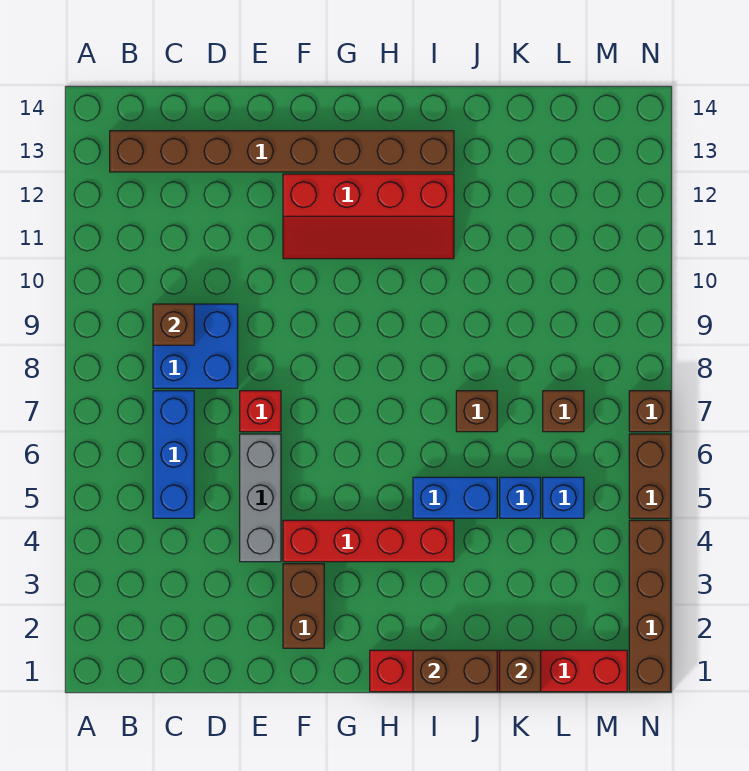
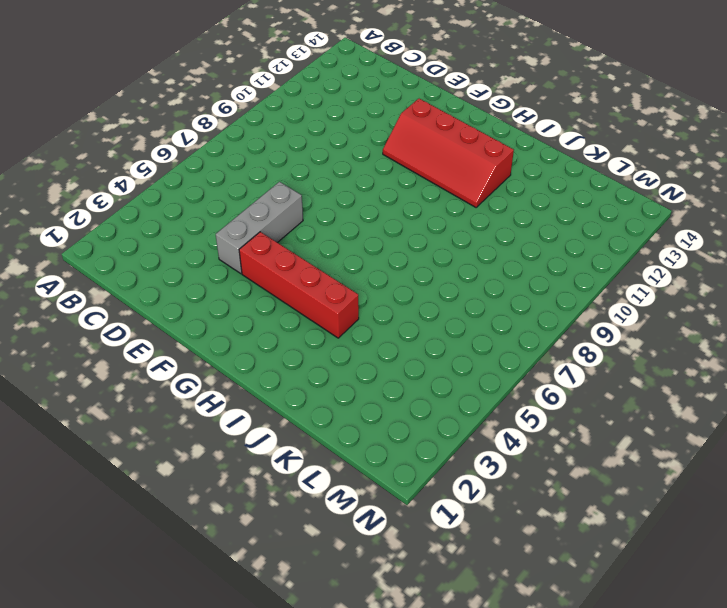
none -> brown brick B13:I13 level 1
none -> blue brick C5:C7 level 1
none -> blue brick C8:D9 level 1

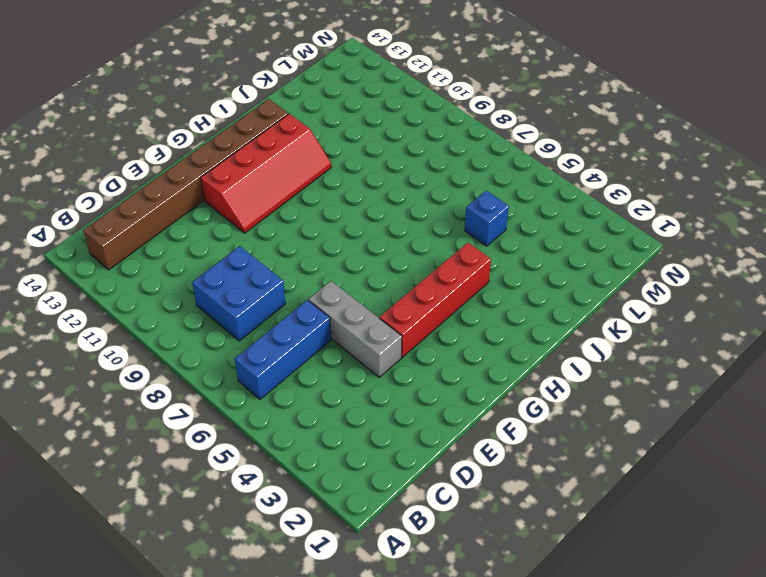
blue brick B6:D6 level 1 -> blue brick C5:C7 level 1
none -> red brick E7 level 1
none -> brown brick F2:F3 level 1
none -> red brick H1:M1 level 1

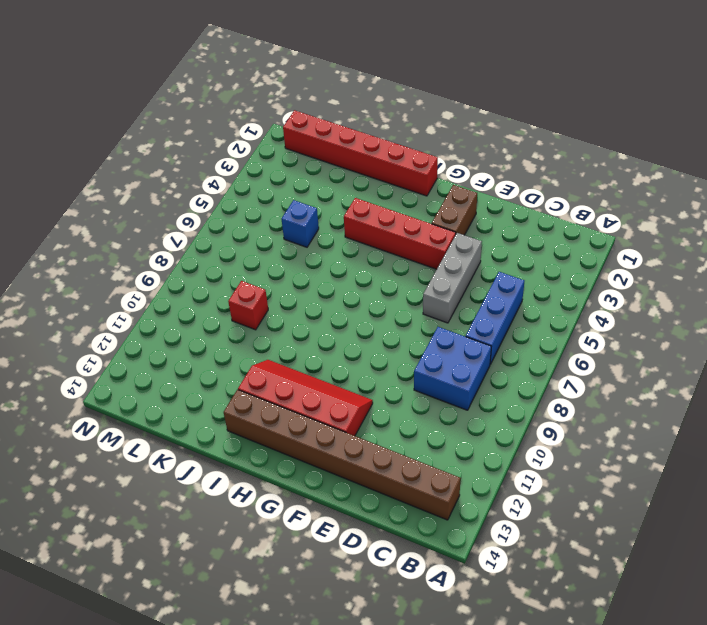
red brick K9 level 1 -> red brick E7 level 1
none -> blue brick I5:J5 level 1
none -> brown brick J7 level 1
none -> blue brick L5 level 1

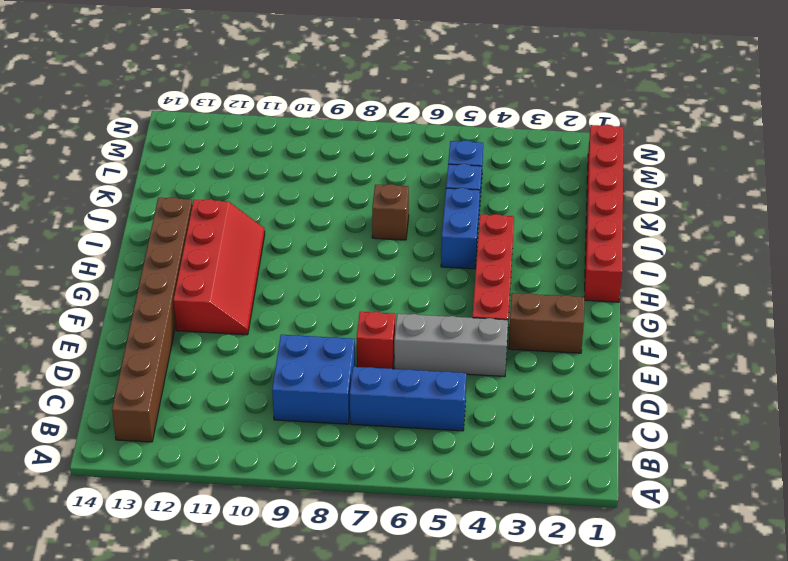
none -> brown brick L7 level 1
none -> brown brick N1:N4 level 1
none -> brown brick N5:N6 level 1

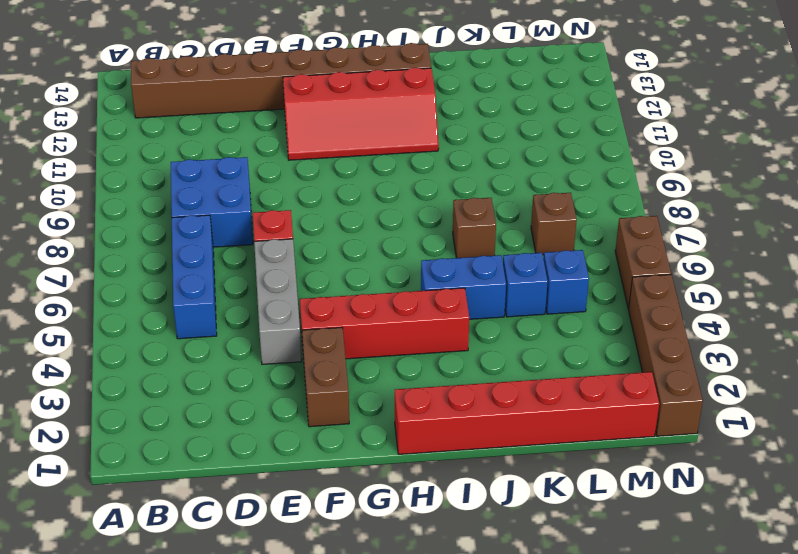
none -> brown brick N7 level 1
none -> brown brick C9 level 2
none -> brown brick I1:J1 level 2

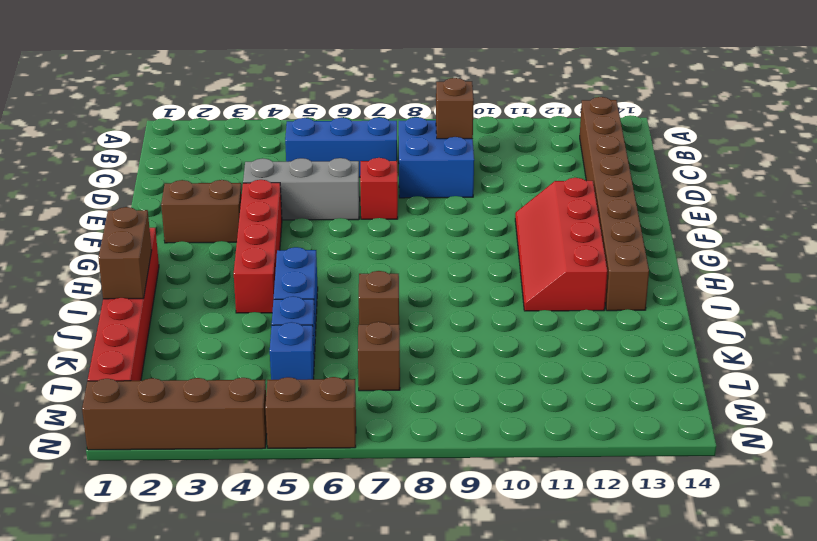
none -> brown brick N7 level 1
none -> brown brick K1 level 2

